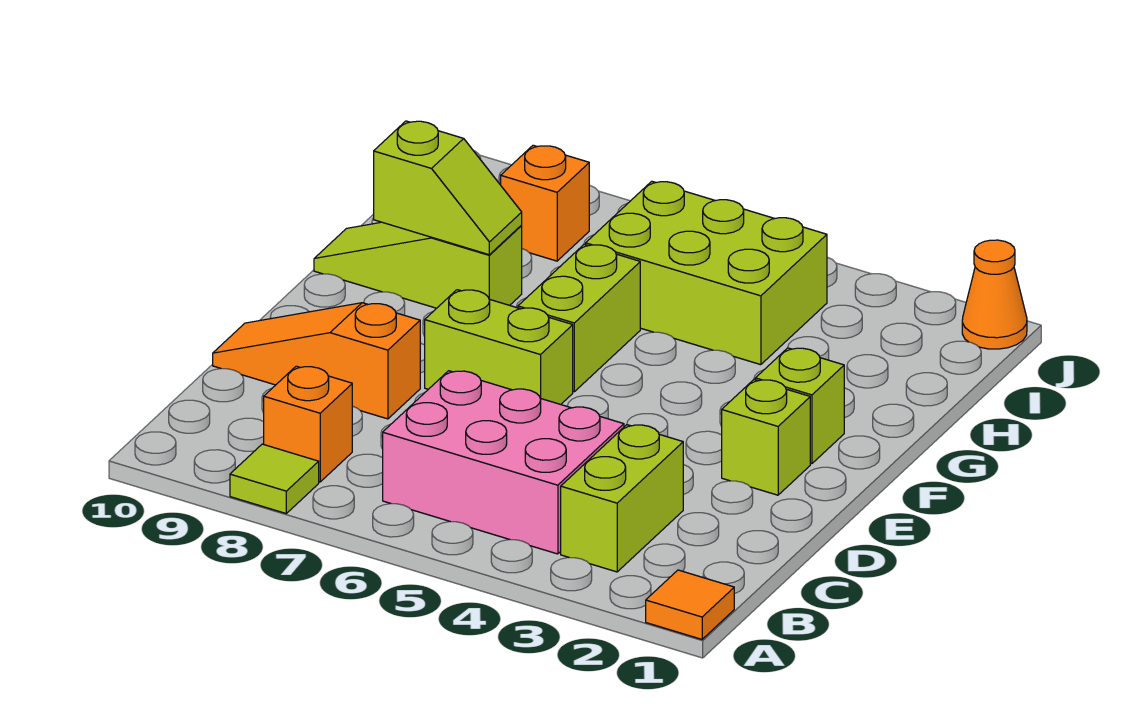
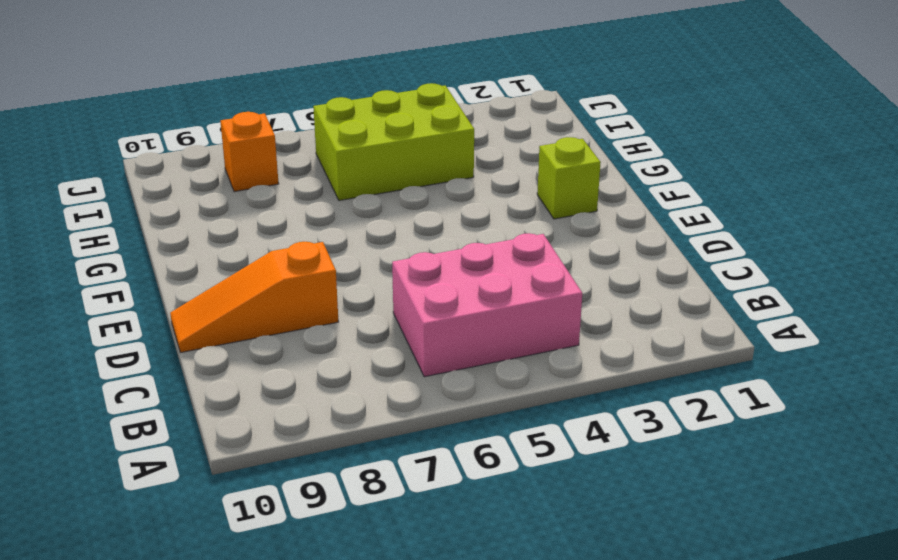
none -> orange tile A1 level 1
none -> lime tile A8 level 1
none -> lime brick B3:C3 level 1

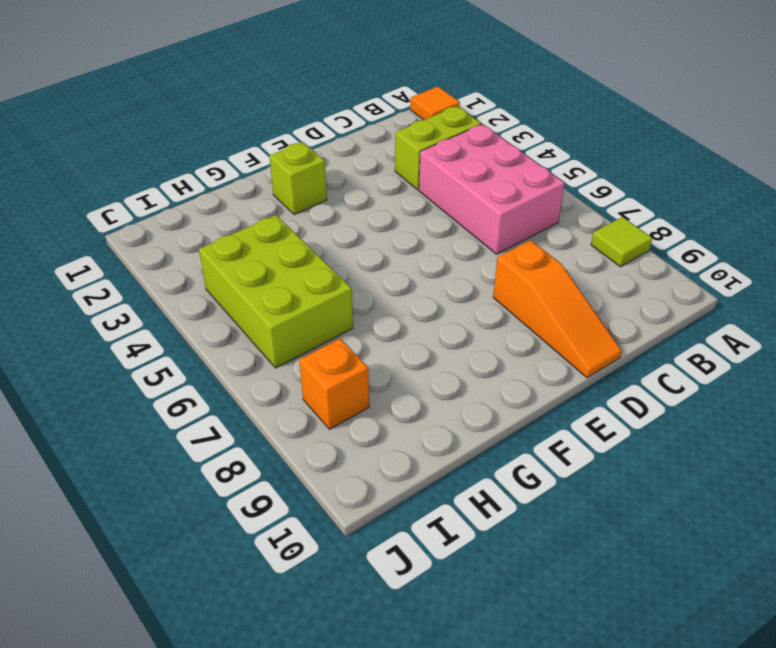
none -> orange brick B8 level 1
none -> lime brick E2 level 1
none -> lime brick E6:E7 level 1

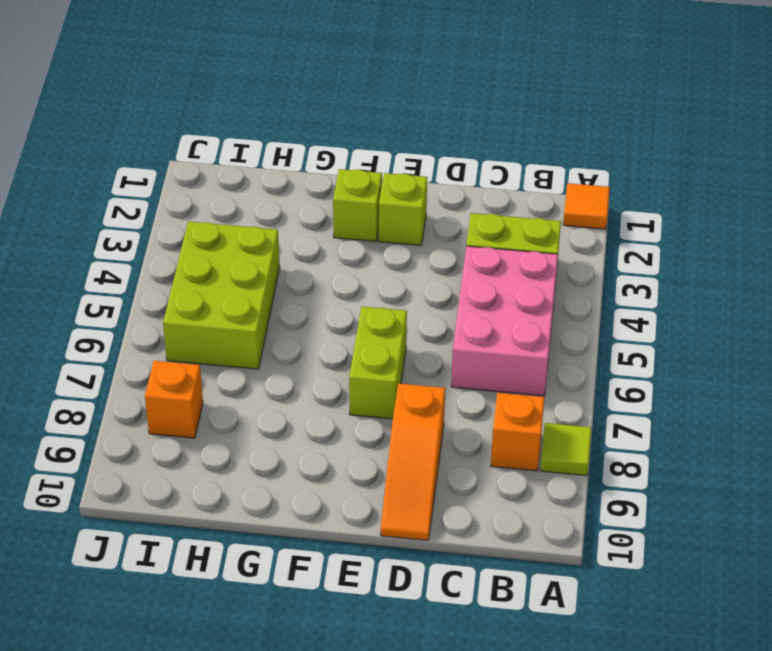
none -> lime brick F6:G6 level 1
none -> lime slope G8:G10 level 1 top 8
none -> orange cone J1 level 1

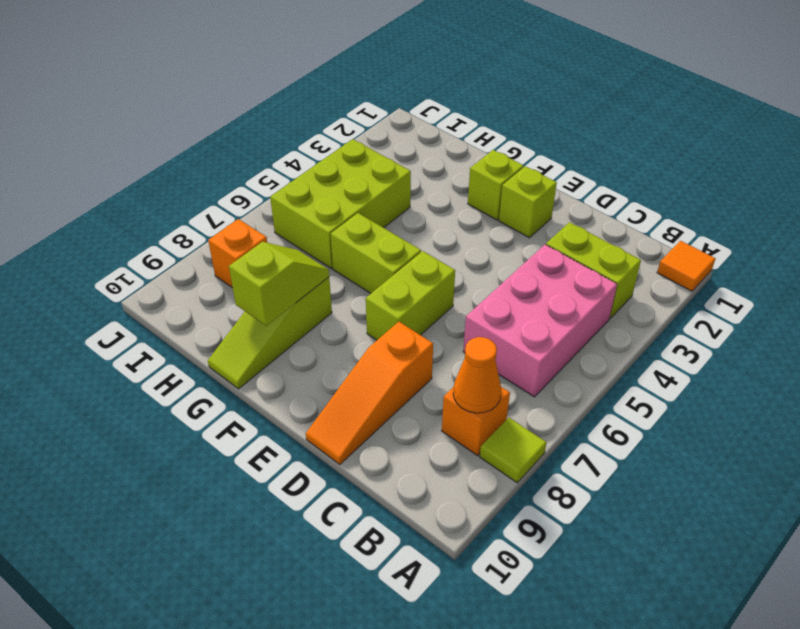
orange cone B8 level 2 -> orange cone J1 level 1

